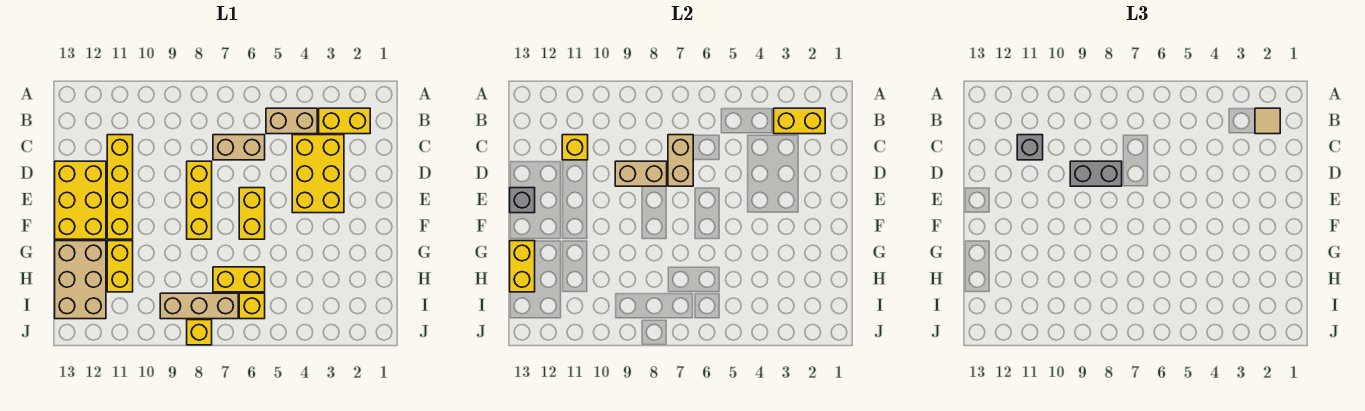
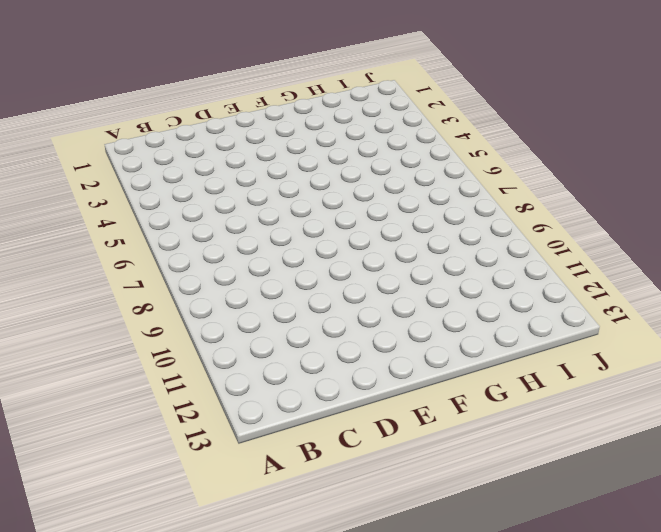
none -> yellow brick B2:B3 level 1
none -> tan brick B4:B5 level 1
none -> yellow brick C3:E4 level 1

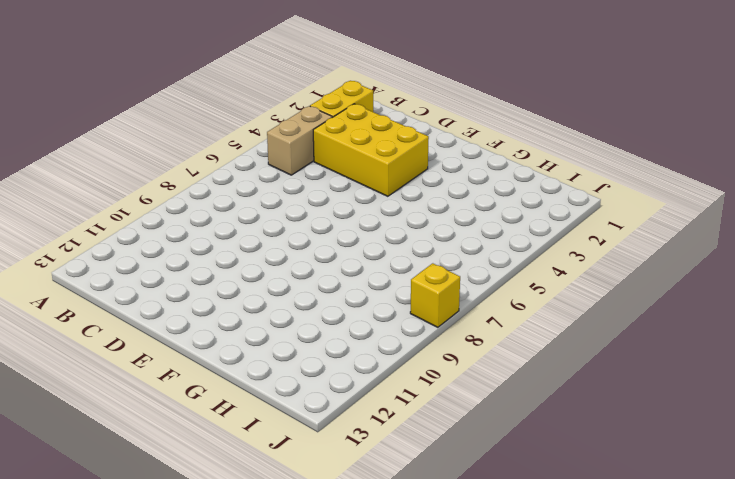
none -> tan brick C6:C7 level 1
none -> yellow brick C11:F11 level 1
none -> yellow brick D8:F8 level 1

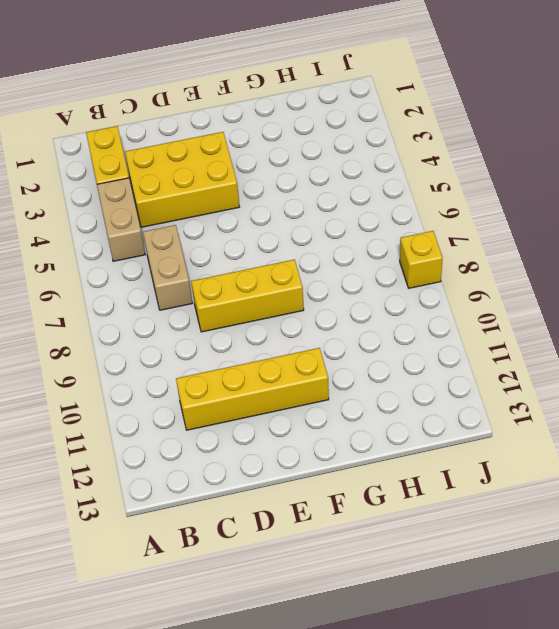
none -> yellow brick D12:F13 level 1
none -> yellow brick E6:F6 level 1
none -> yellow brick G11:H11 level 1

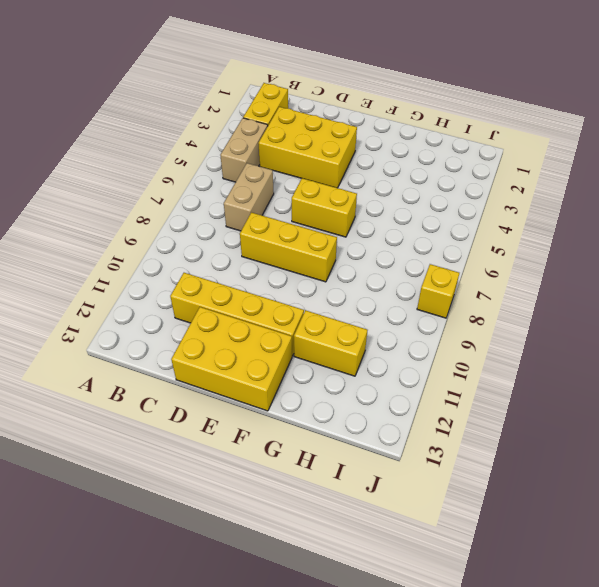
none -> tan brick G12:I13 level 1
none -> yellow brick H6:H7 level 1
none -> yellow brick I6 level 1

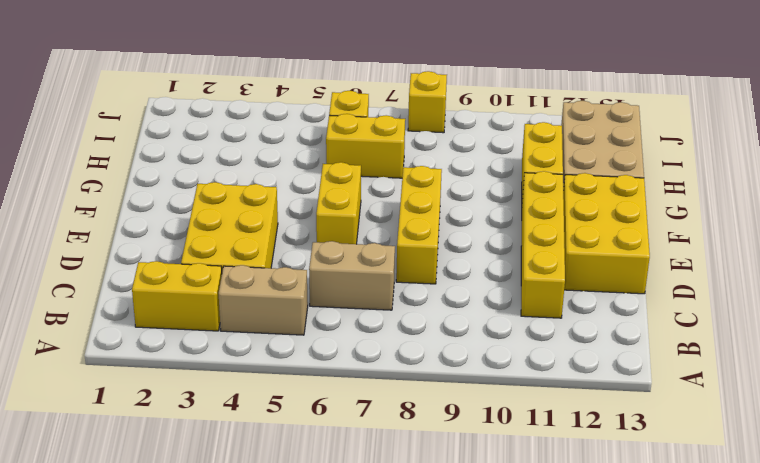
none -> tan brick I7:I9 level 1
none -> yellow brick B2:B3 level 2
none -> tan brick C7:D7 level 2

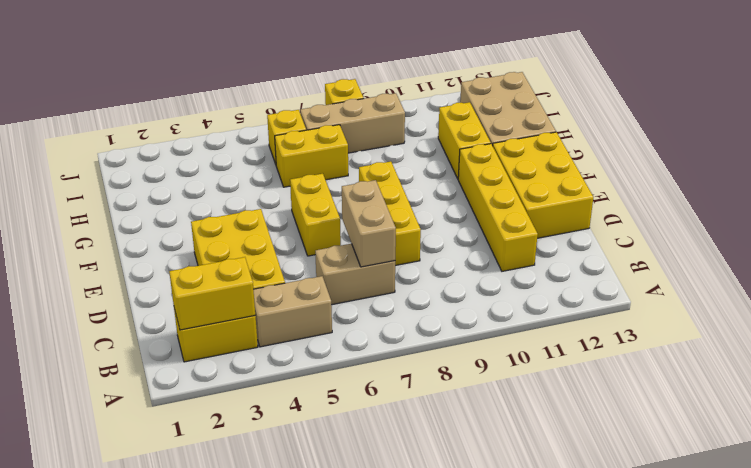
none -> yellow brick C11 level 2
none -> tan brick D8:D9 level 2
none -> grey brick E13 level 2

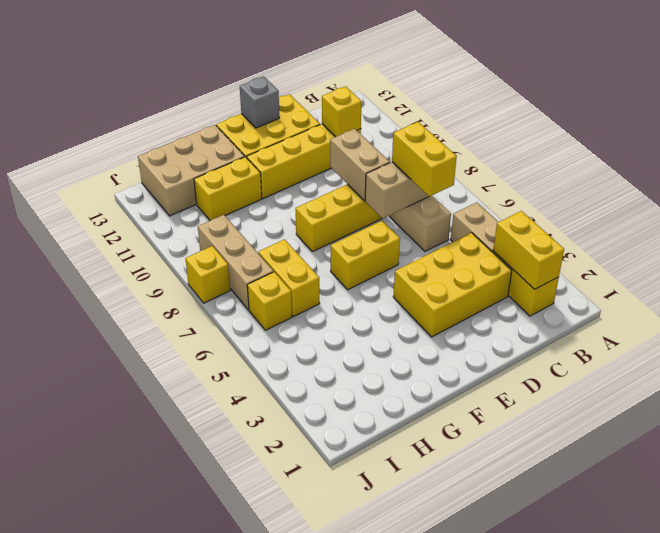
yellow brick C6:C7 level 3 -> yellow brick G13:H13 level 2
none -> tan tile B2 level 3
none -> grey brick C11 level 3
none -> grey brick D8:D9 level 3

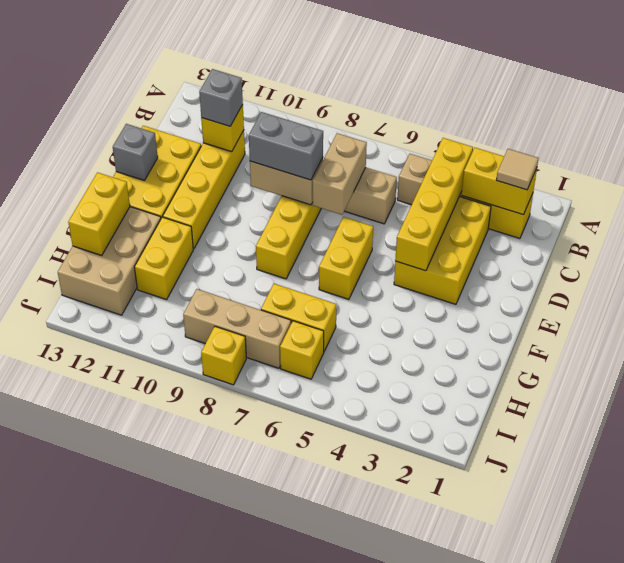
yellow brick B4:E4 level 2 -> none

